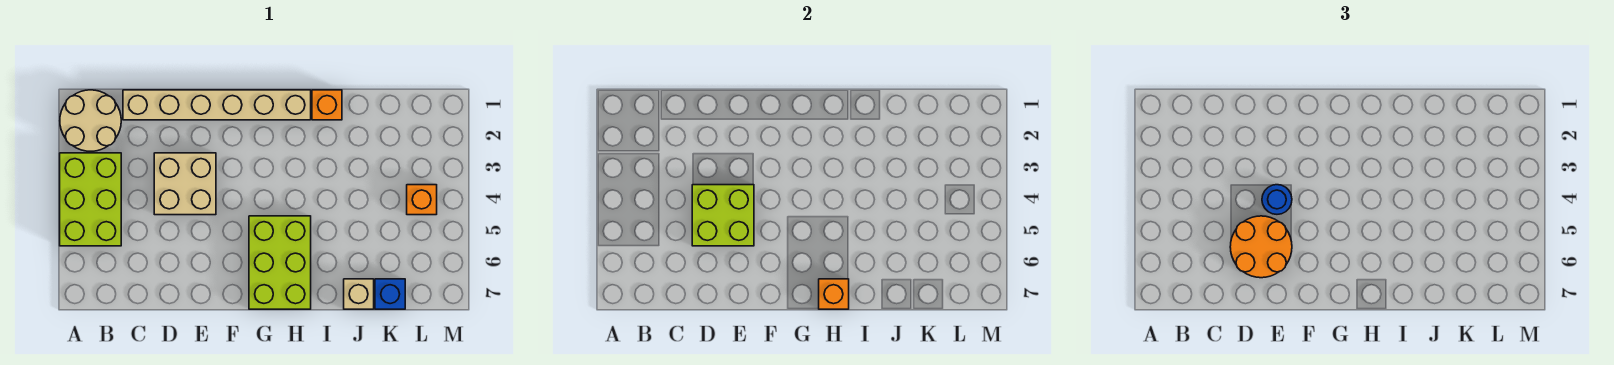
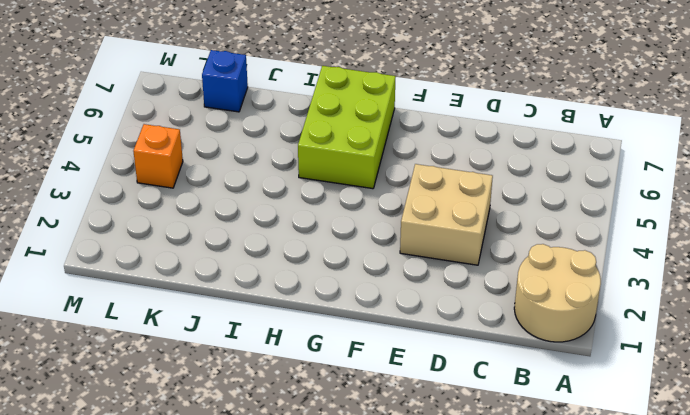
none -> lime brick A3:B5 level 1
none -> tan brick C1:H1 level 1
none -> orange brick I1 level 1

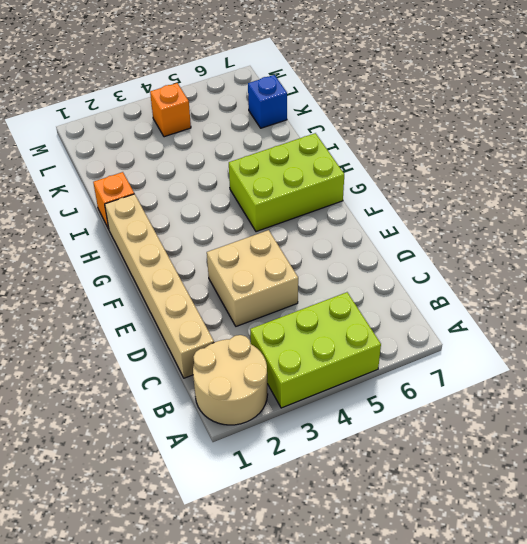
none -> tan brick J7 level 1
none -> lime brick D4:E5 level 2
none -> orange brick H7 level 2

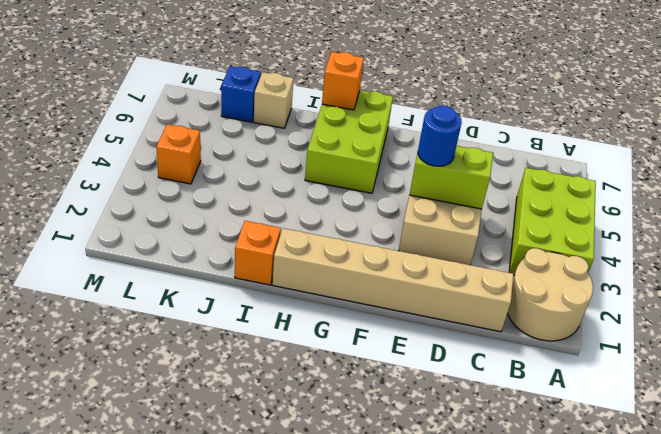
lime brick D4:E4 level 2 -> lime brick D4:E5 level 2
none -> orange round brick D5:E6 level 3

